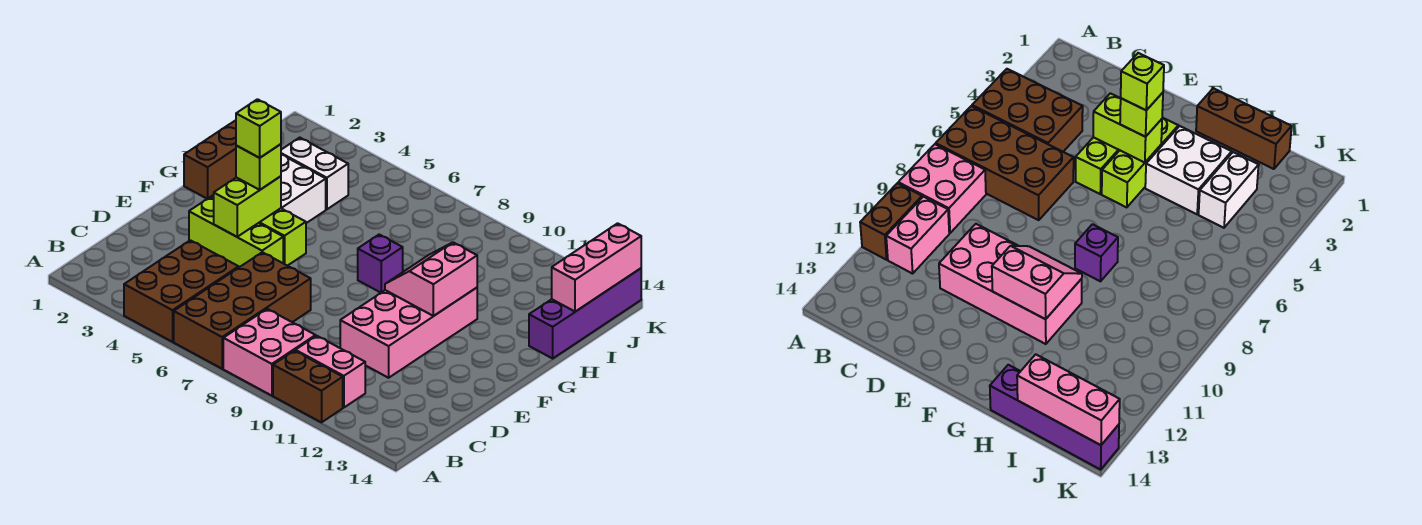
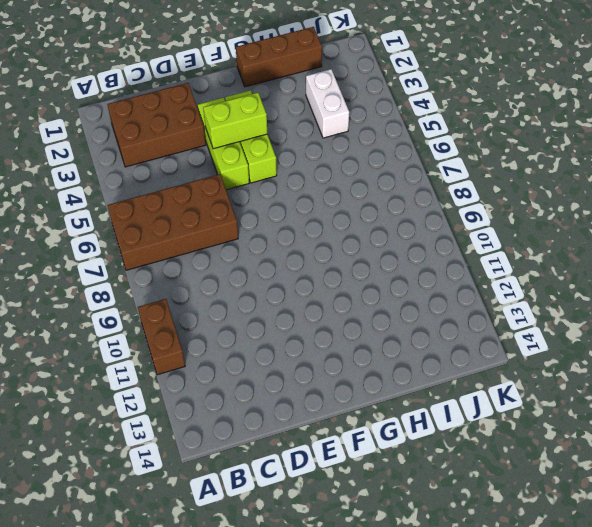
brown brick B2:D3 level 1 -> brown brick A4:C5 level 1
none -> pink brick A8:B9 level 1
none -> pink brick B10:B11 level 1
none -> pink brick D10:G11 level 1

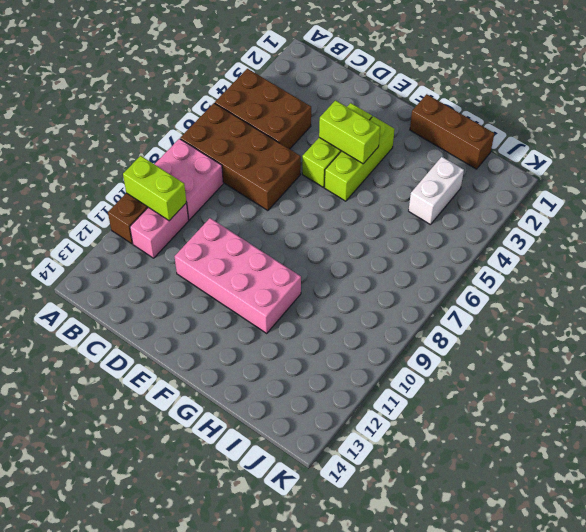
lime brick A10:B10 level 2 -> none
none -> white brick G3:H4 level 1
none -> purple brick G8 level 1
none -> purple brick H14:K14 level 1

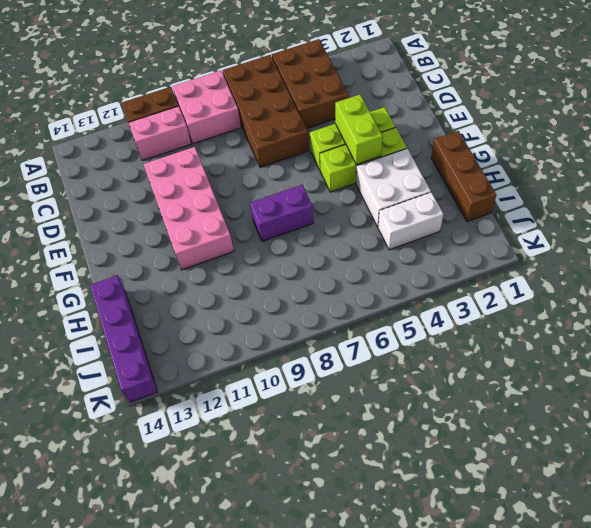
purple brick G7:G8 level 1 -> purple brick G8 level 1
none -> pink slope F10:G11 level 2 top 11
none -> pink brick I14:K14 level 2
none -> lime brick F4 level 3

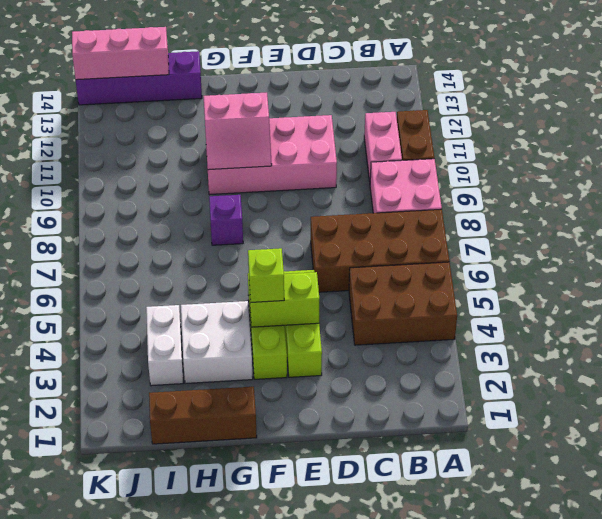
none -> lime brick F4 level 4

